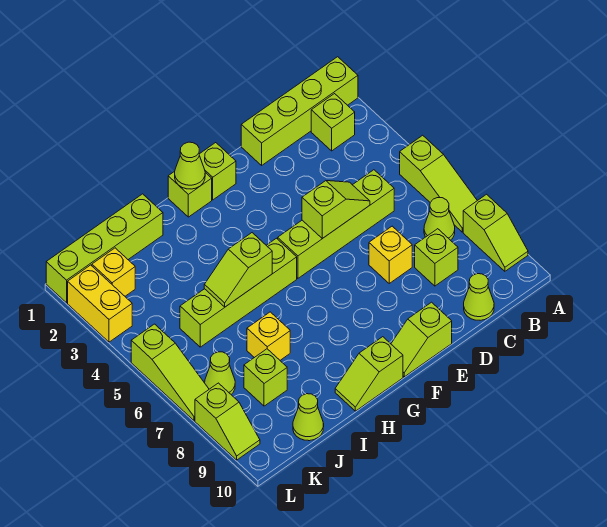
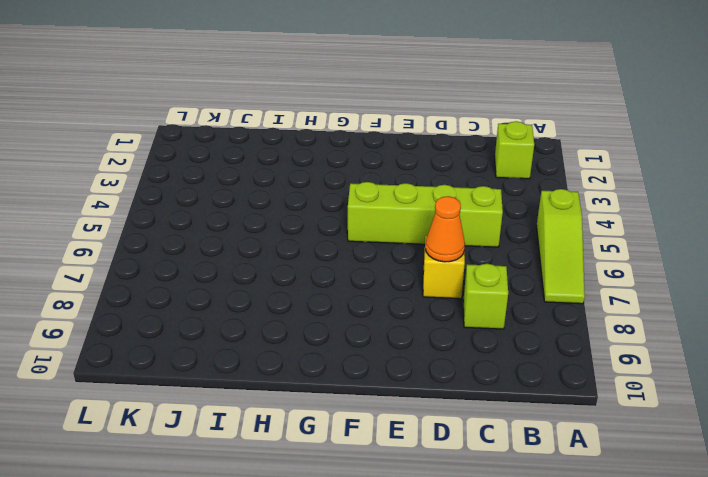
orange cone D7 level 2 -> none
none -> lime brick A1:D1 level 1
none -> lime slope A8:A9 level 1 top 8
none -> lime cone B7 level 1

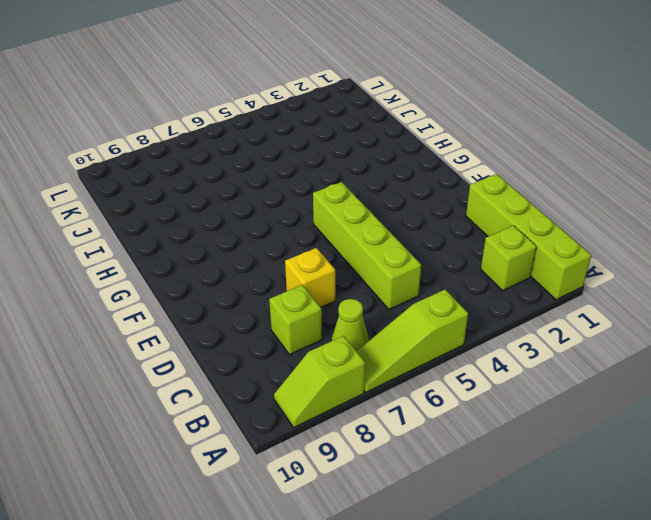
none -> lime cone C10 level 1
none -> lime slope E10:F10 level 1 top E
none -> lime brick F1 level 1

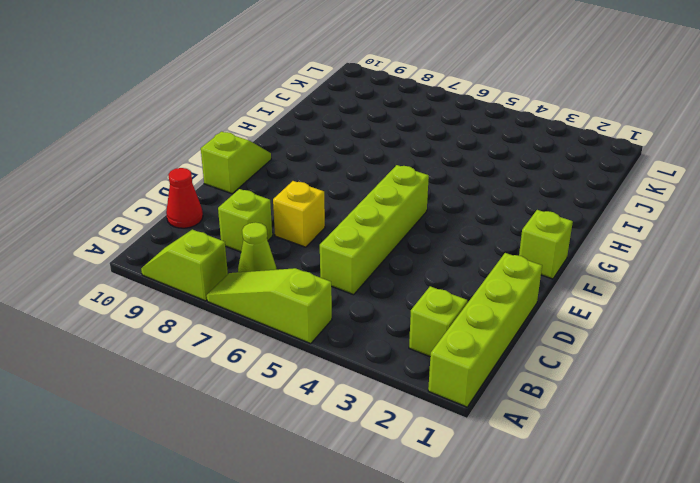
red cone C10 level 1 -> lime cone C10 level 1
none -> lime brick G1 level 1
none -> lime brick G5:J5 level 1
none -> lime slope G10:H10 level 1 top G

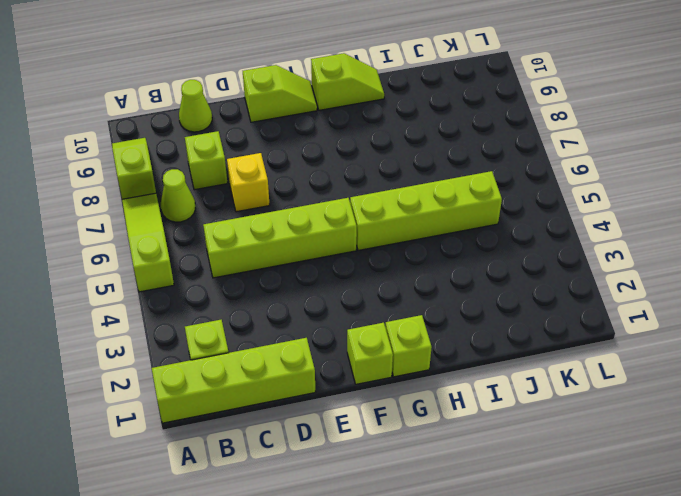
none -> lime brick I1:L1 level 1
none -> yellow brick I7 level 1
none -> lime brick J8 level 1

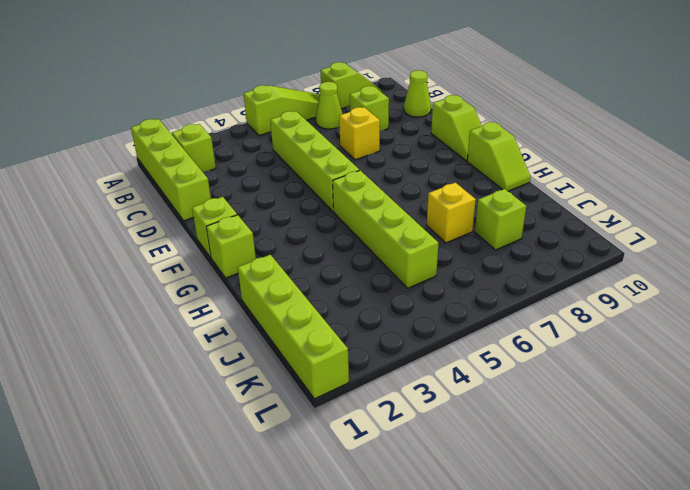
none -> lime cone J10 level 1
none -> yellow brick K2 level 1
none -> lime cone K7 level 1

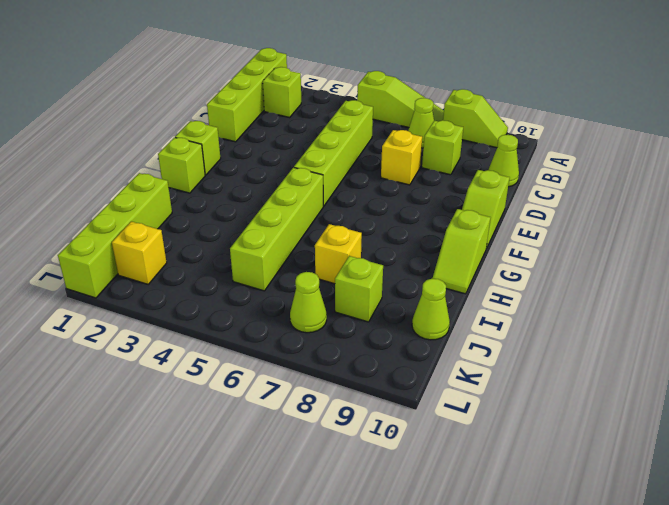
none -> yellow brick L2:L3 level 1
none -> lime slope L5:L7 level 1 top 5
none -> lime slope L8:L9 level 1 top 8

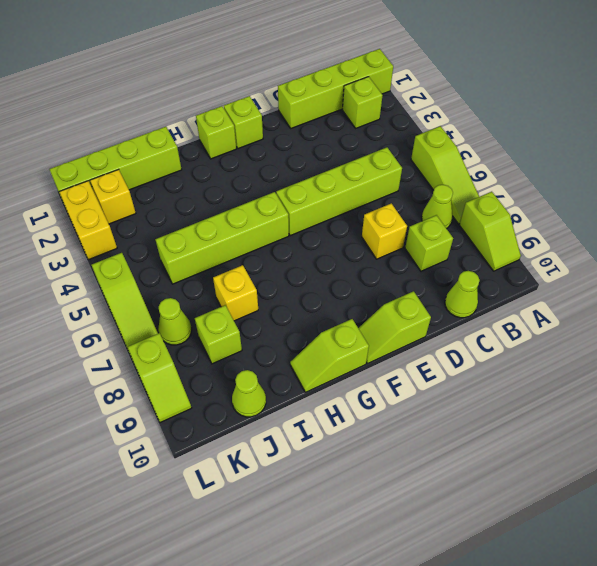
none -> lime slope D5:E5 level 2 top E
none -> lime cone G1 level 2
none -> lime slope H5:I5 level 2 top H

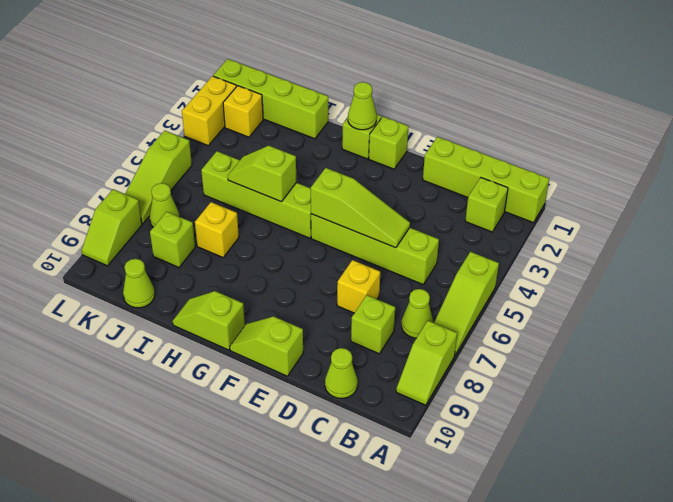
lime slope D5:F5 level 2 top F -> lime slope D5:E5 level 2 top E

